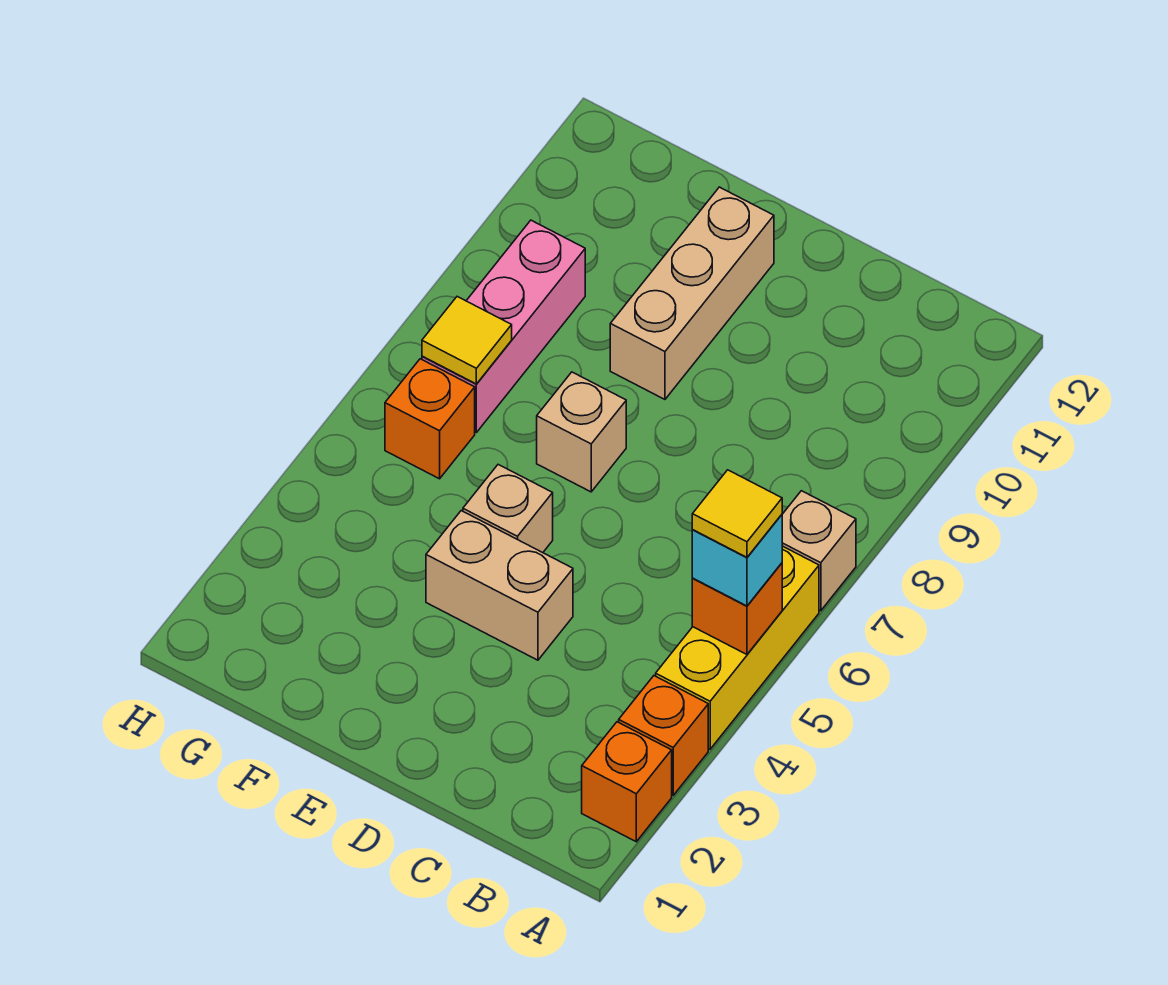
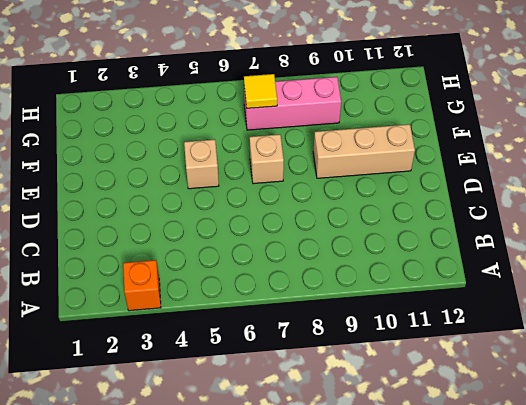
none -> orange brick A2 level 1
none -> yellow brick A4:A6 level 1
none -> tan brick A7 level 1

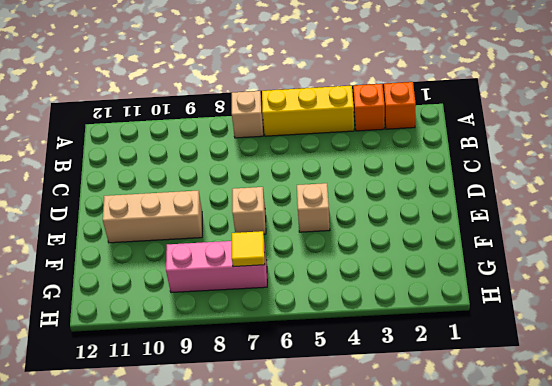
none -> tan brick D4:E4 level 1
none -> orange brick G6 level 1
none -> orange brick A5 level 2

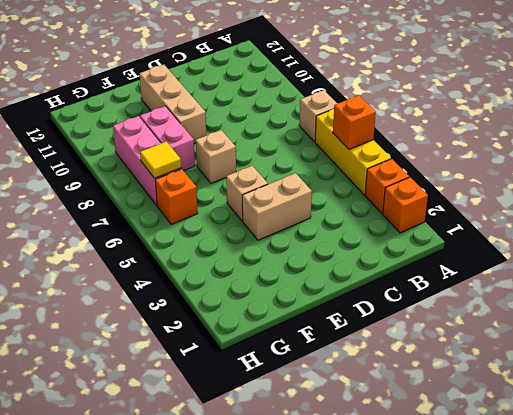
pink brick F8:F9 level 1 -> none
none -> cyan brick A5 level 3
none -> yellow tile A5 level 4

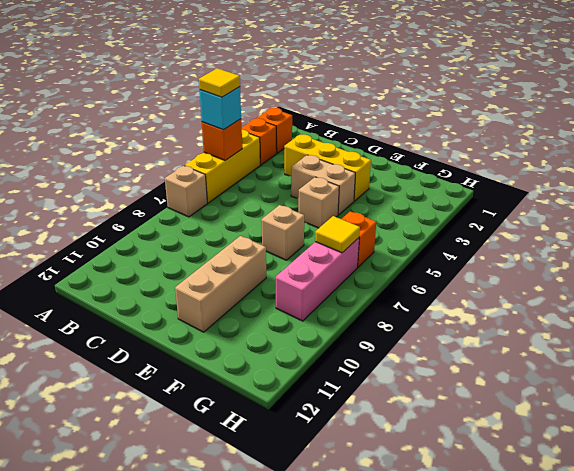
yellow brick C3:E3 level 1 -> none

